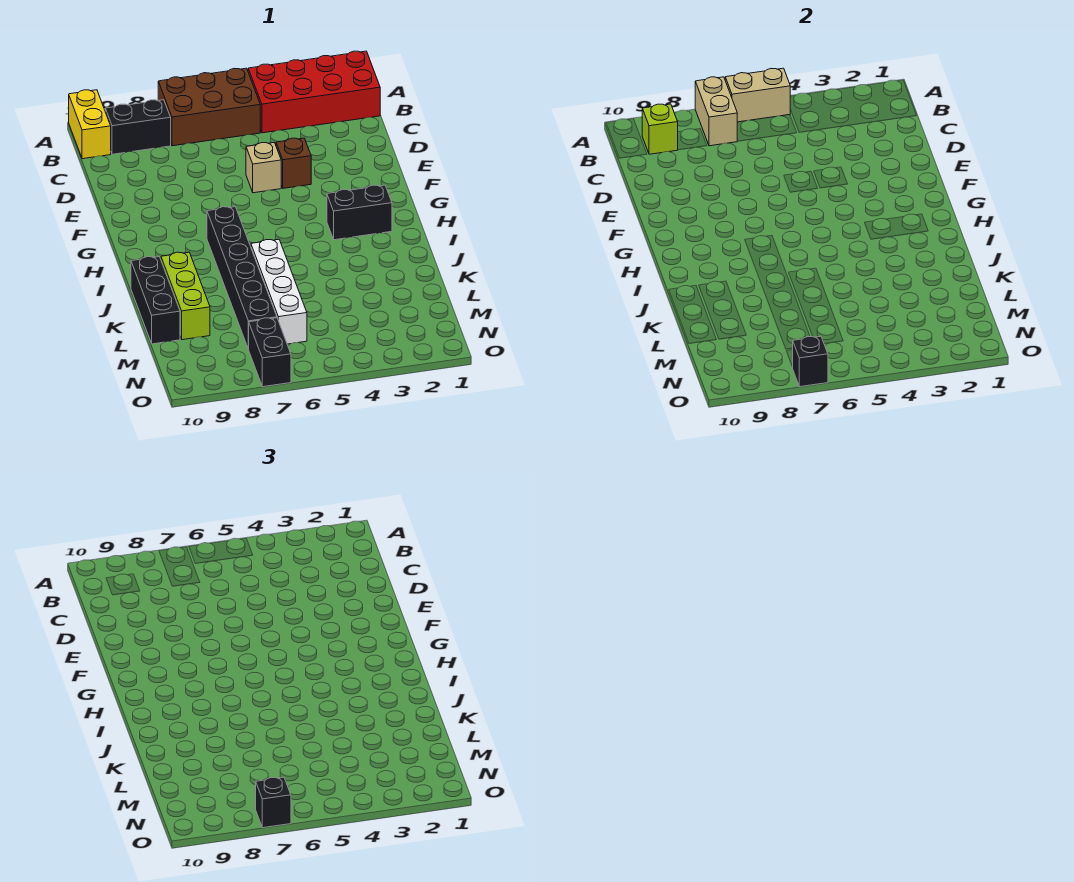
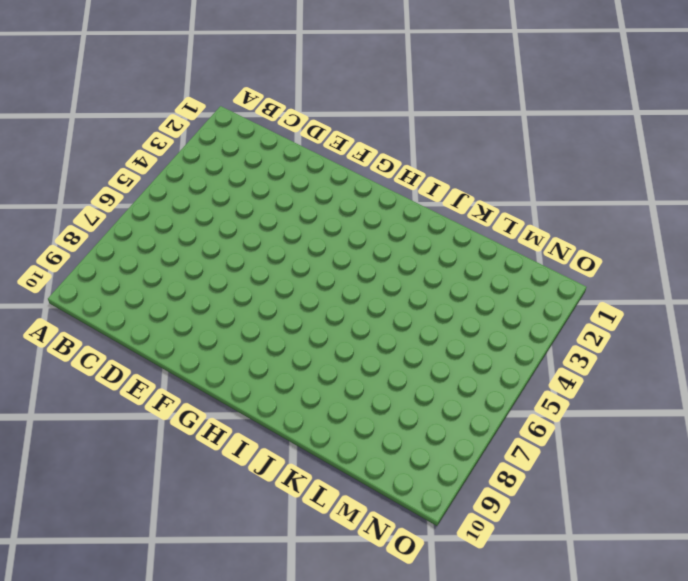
none -> red brick A1:B4 level 1
none -> brown brick A5:B7 level 1
none -> yellow brick A10:B10 level 1

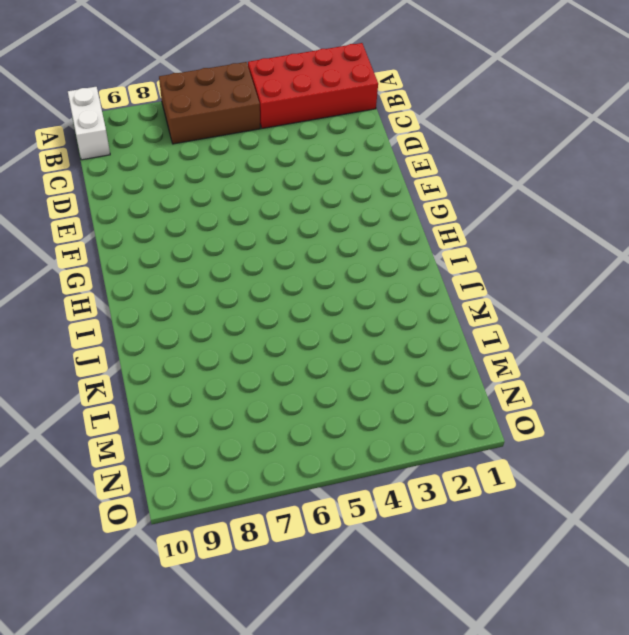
white brick A10:B10 level 1 -> yellow brick A10:B10 level 1
none -> black brick B8:B9 level 1
none -> brown brick E4 level 1
none -> tan brick E5 level 1

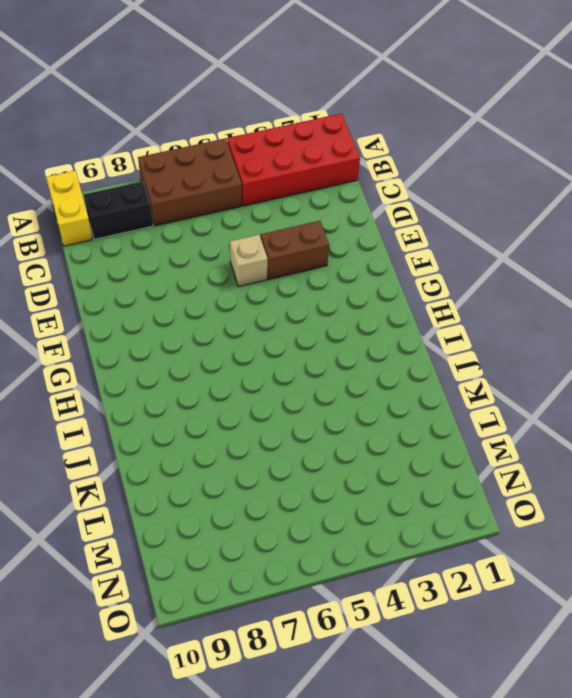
brown brick E3:E4 level 1 -> brown brick E4 level 1
none -> black brick H2:H3 level 1
none -> black brick H7:M7 level 1
none -> white brick J6:M6 level 1

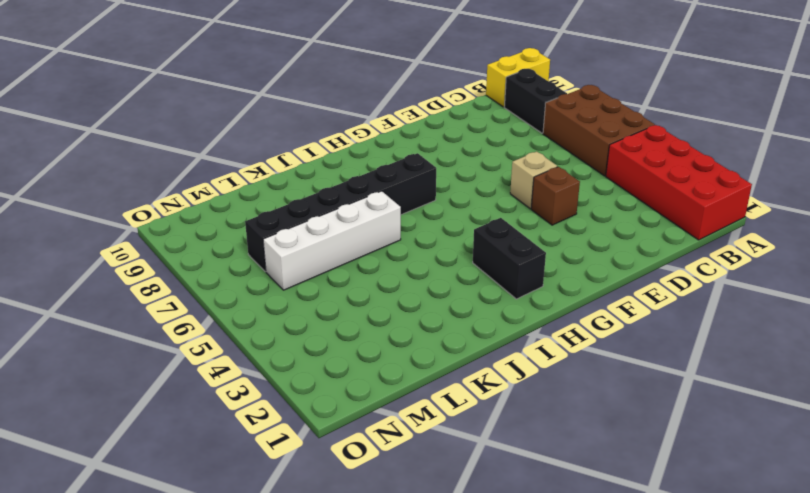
none -> lime brick J9:L9 level 1
none -> black brick J10:L10 level 1
none -> black brick N7:O7 level 1

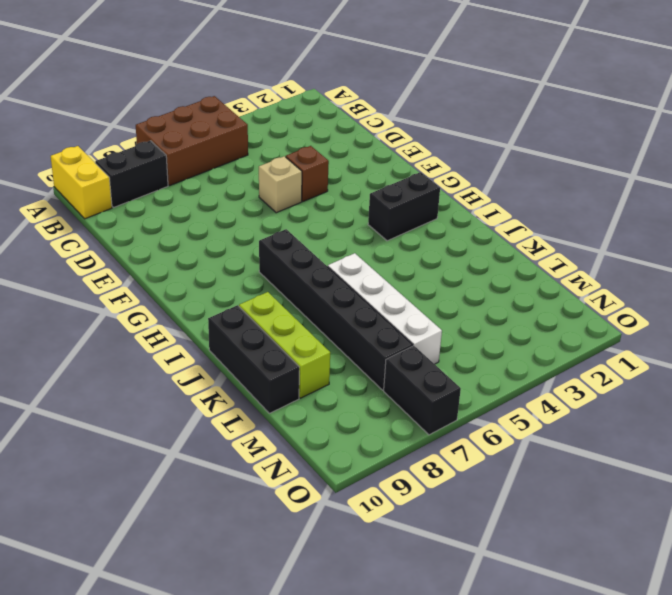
none -> red brick A1:B4 level 1
none -> tan brick A5:A6 level 2
none -> tan brick A7:B7 level 2

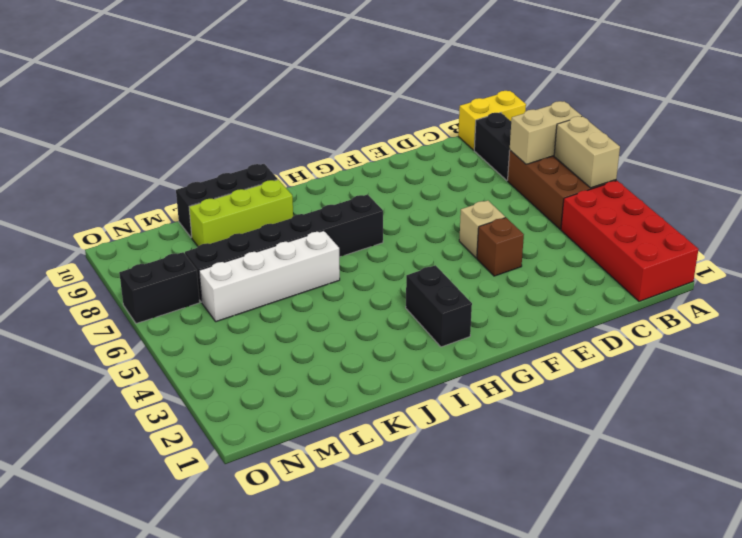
none -> lime brick B9 level 2
none -> black brick O7 level 2
none -> black brick O7 level 3

